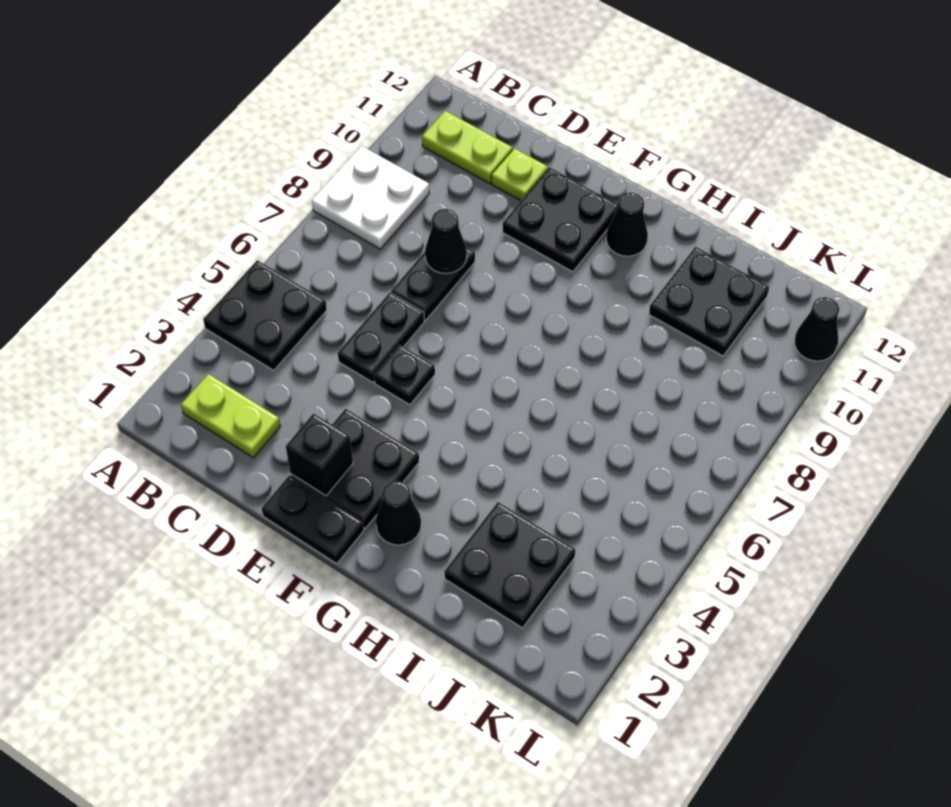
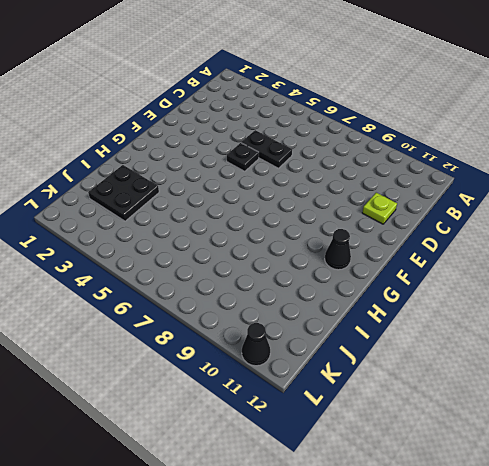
none -> black plate A4:B5 level 1
none -> white plate A8:B9 level 1
none -> lime plate B2:C2 level 1

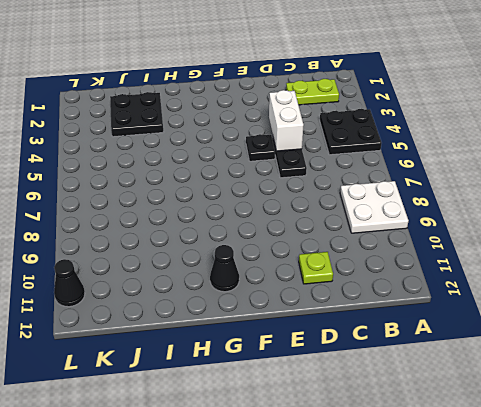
white brick D4:D5 level 2 -> none
none -> lime plate B11:C11 level 1
none -> black plate D7:D8 level 1
none -> black plate E1:F1 level 1

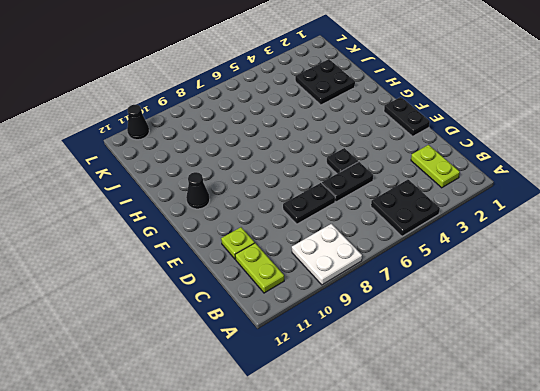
none -> black plate E2:F3 level 1
none -> black plate E10:F11 level 1
none -> black cone G2 level 1

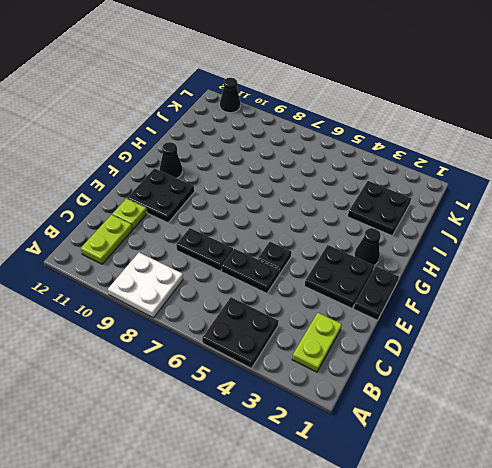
none -> black plate I10:J11 level 1
none -> black cone D8 level 2
none -> black brick E2 level 2

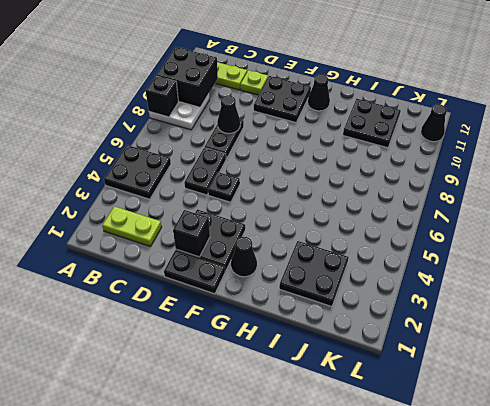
black brick A8 level 2 -> none
black brick A9:B10 level 2 -> none

